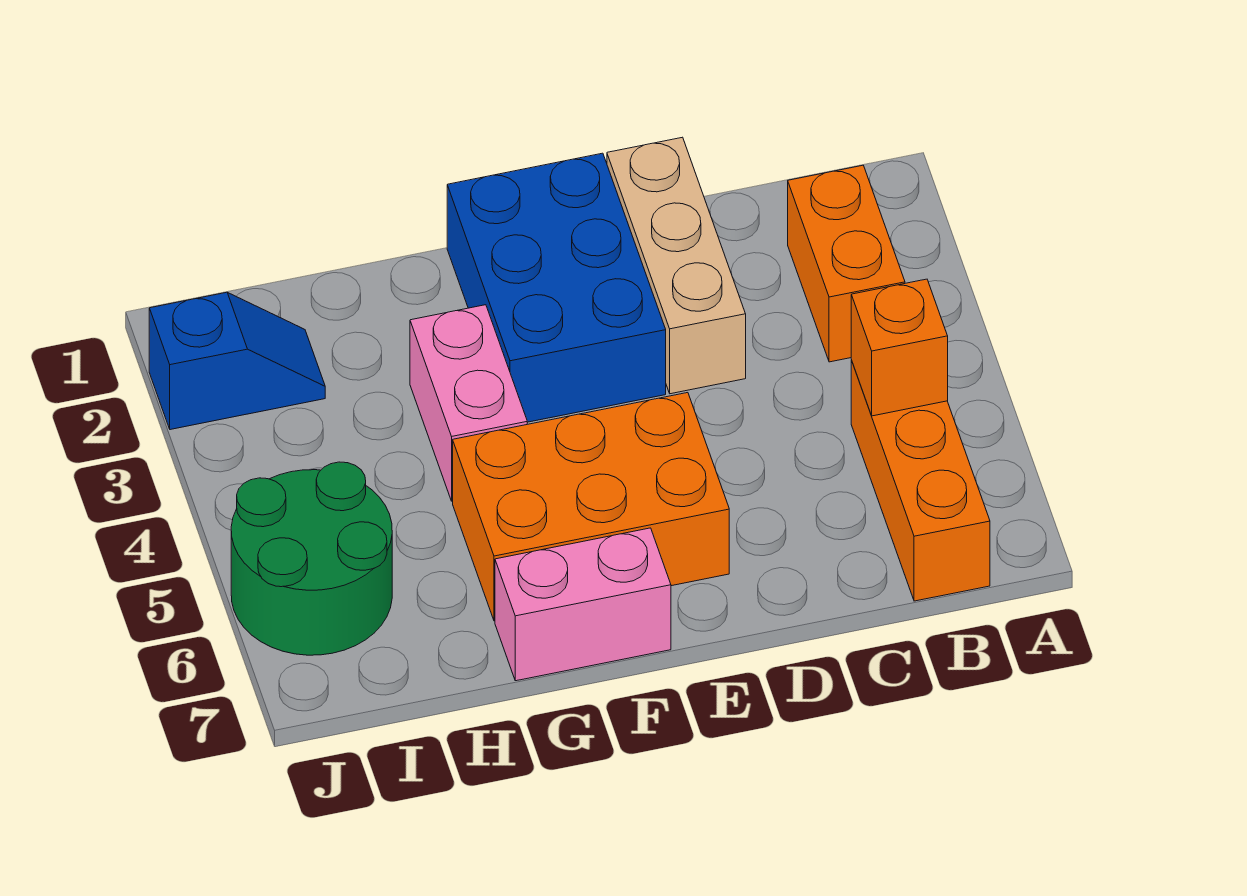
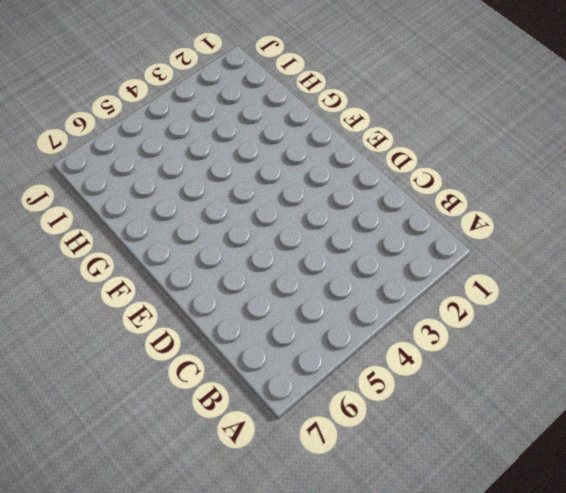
none -> orange brick B2:B3 level 1
none -> orange brick B5:B7 level 1

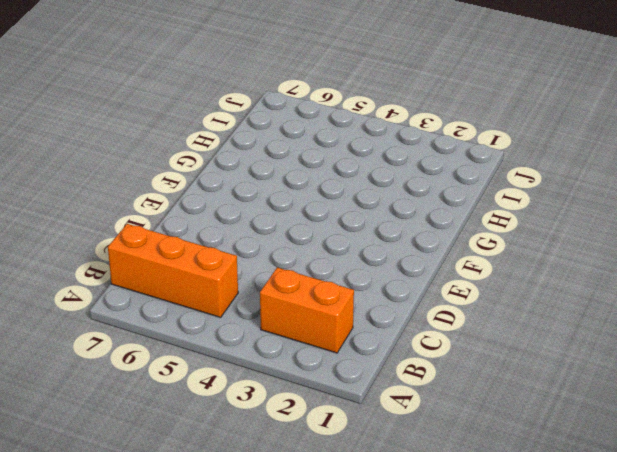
none -> tan brick D1:D3 level 1
none -> blue brick E1:F3 level 1

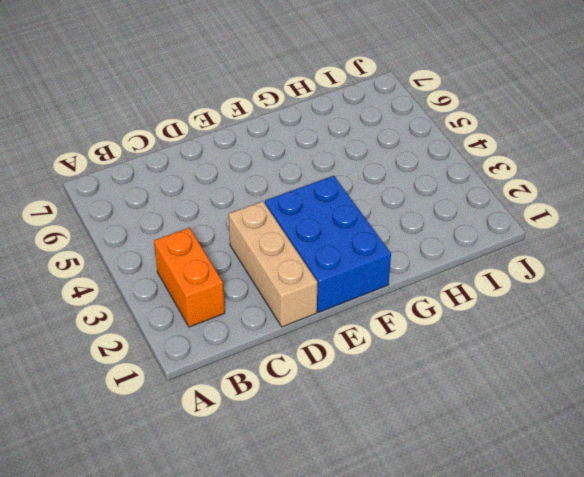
none -> orange brick B5:B7 level 1
none -> orange brick E5:G6 level 1

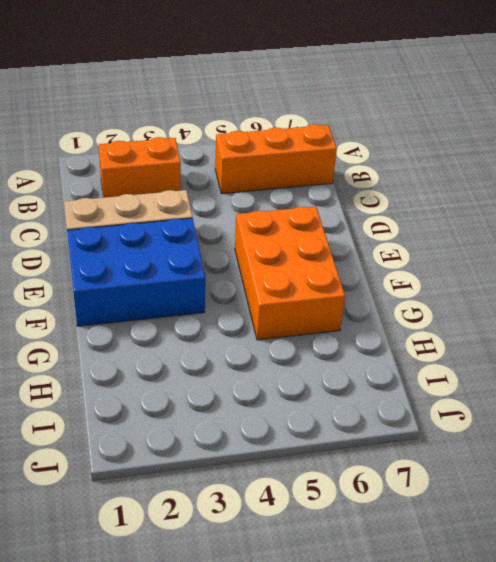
none -> pink brick F7:G7 level 1
none -> pink brick G3:G4 level 1

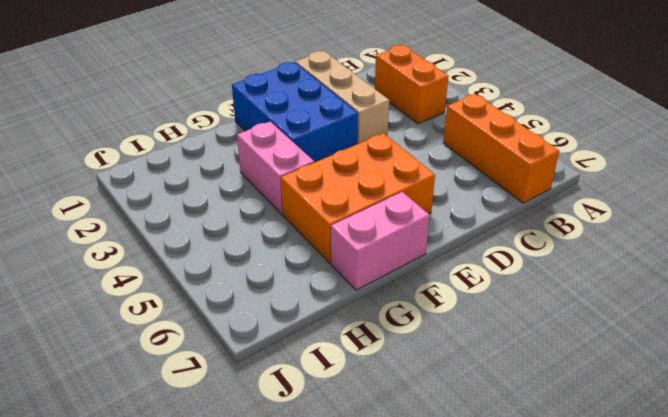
none -> blue slope I2:J2 level 1 top J
none -> green round brick I5:J6 level 1

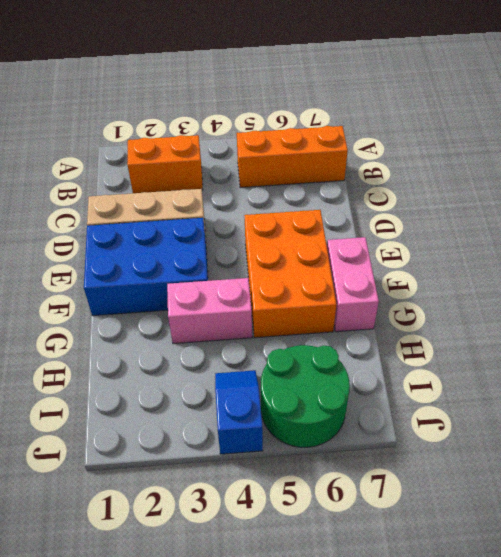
blue slope I4:J4 level 1 top J -> blue slope I2:J2 level 1 top J
none -> orange brick B5 level 2

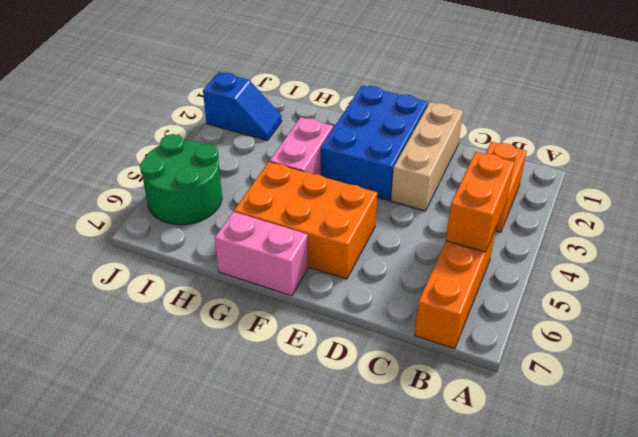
orange brick B4:B5 level 2 -> orange brick B5 level 2

